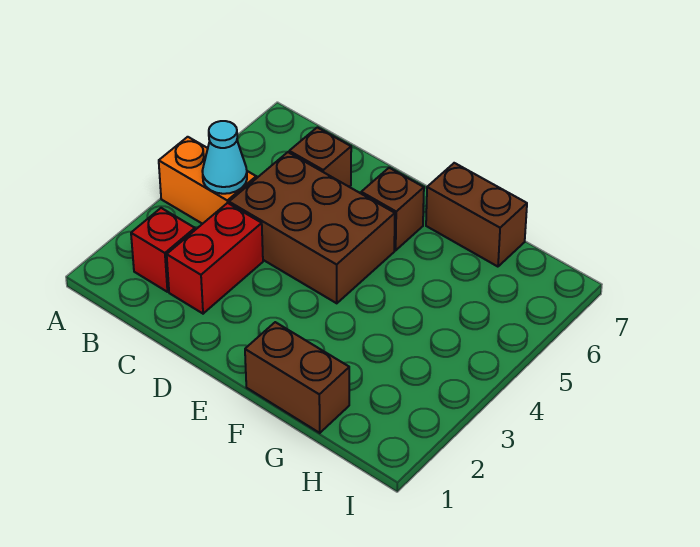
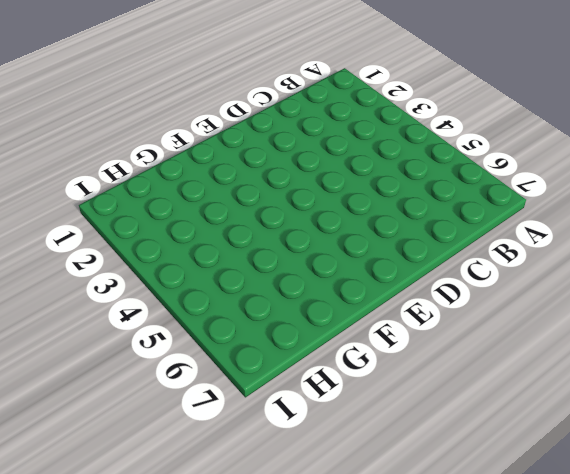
none -> orange brick A4:B4 level 1
none -> red brick B2 level 1

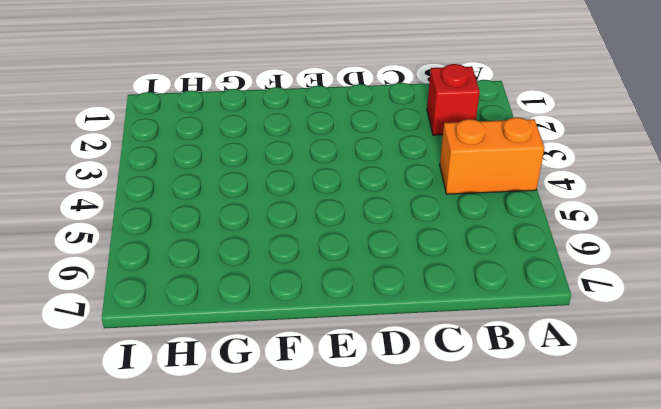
none -> red brick C2:C3 level 1
none -> brown brick C4:E5 level 1

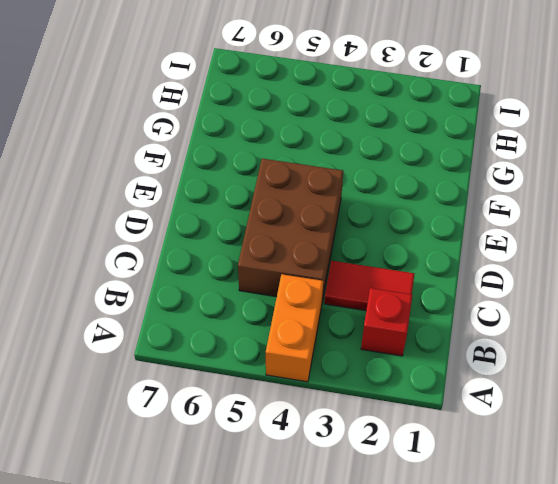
red tile C2:C3 level 1 -> red brick C2:C3 level 1
none -> brown brick C6 level 1
none -> brown brick E6 level 1

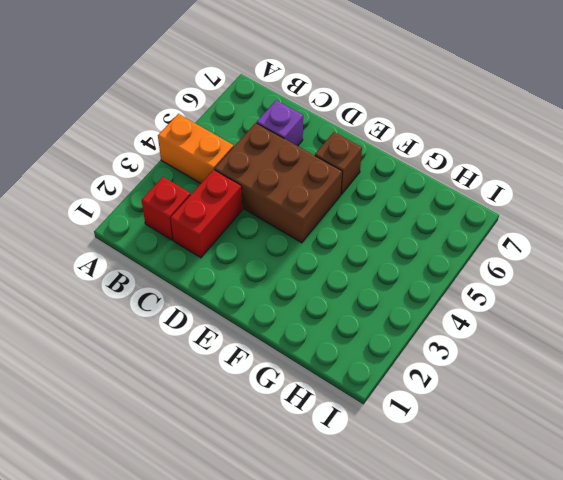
purple brick C6 level 1 -> brown brick C6 level 1
none -> brown brick F1:G1 level 1
none -> brown brick F7:G7 level 1

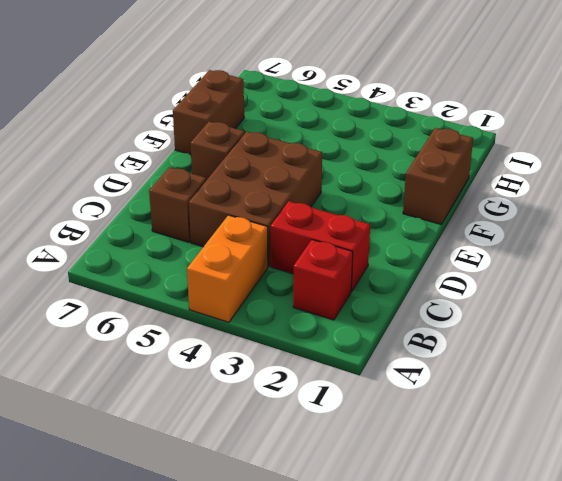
none -> cyan cone B4 level 2

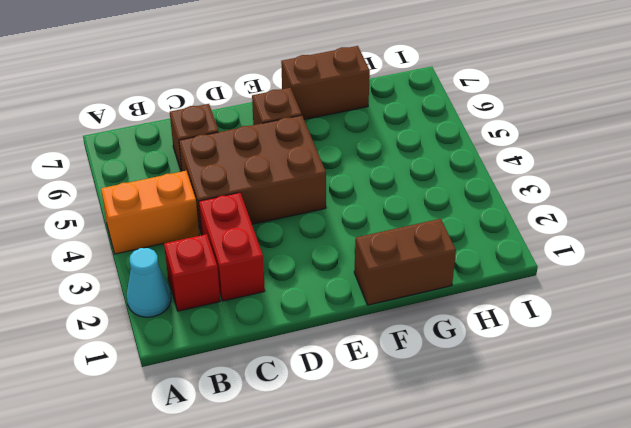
cyan cone A2 level 1 -> cyan cone B4 level 2

